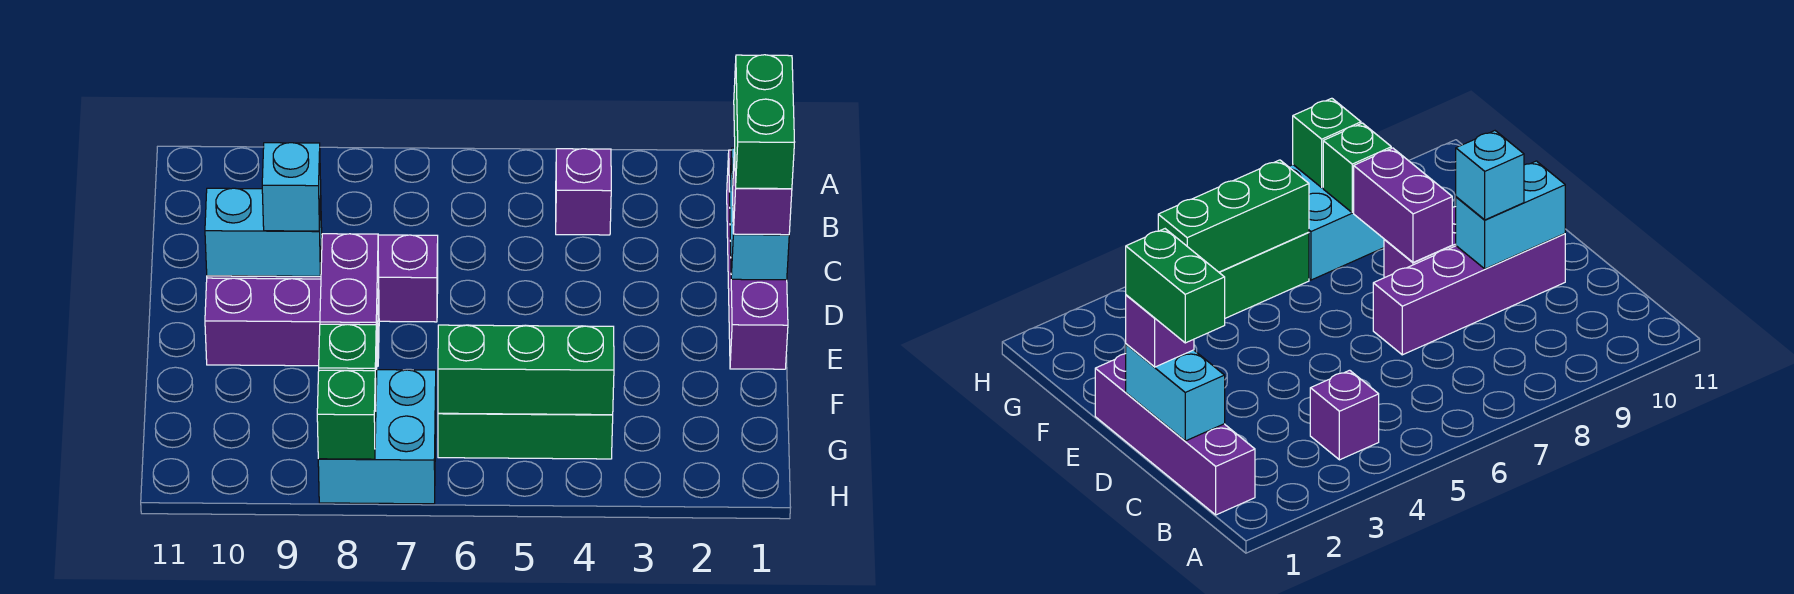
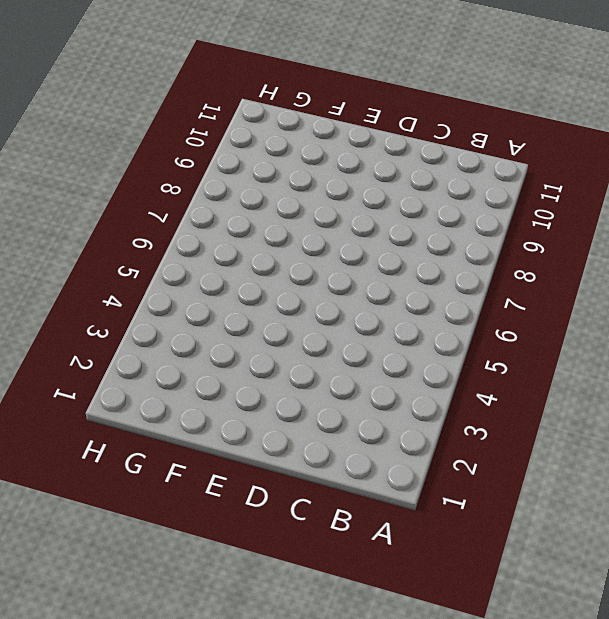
none -> purple brick B1:E1 level 1
none -> purple brick B4 level 1
none -> purple brick D7:D10 level 1

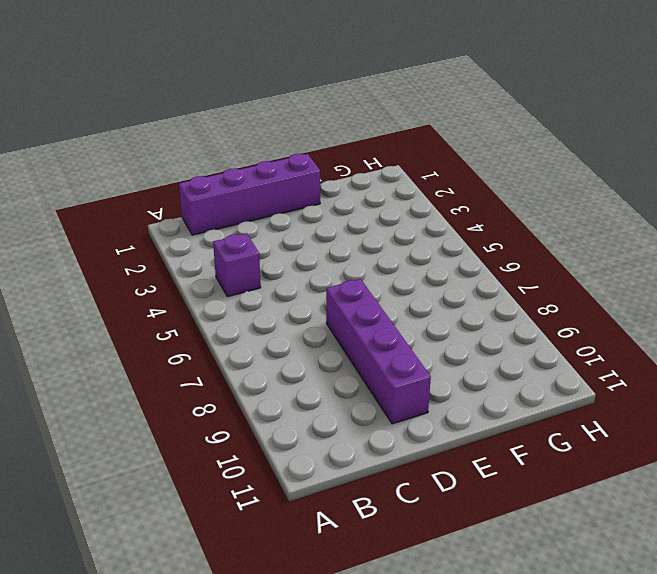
none -> purple brick E8:E10 level 1
none -> green brick G4:G6 level 1
none -> cyan brick G7:H8 level 1

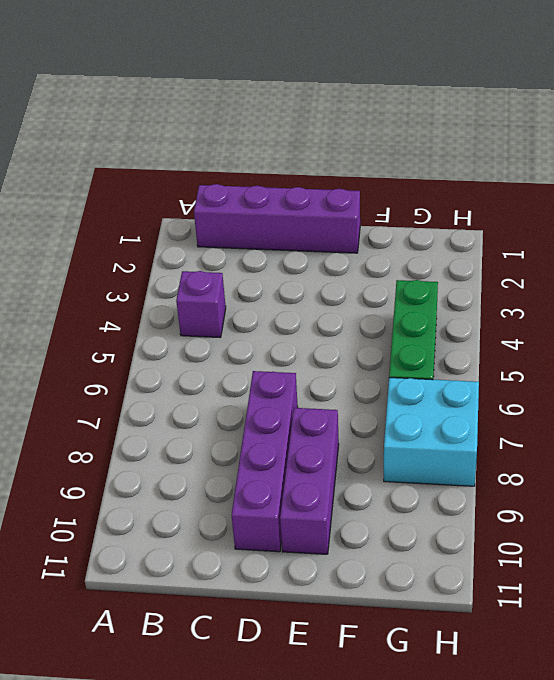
none -> cyan brick C1:D1 level 2
none -> cyan brick D9:D10 level 2
none -> purple brick E8:F8 level 2

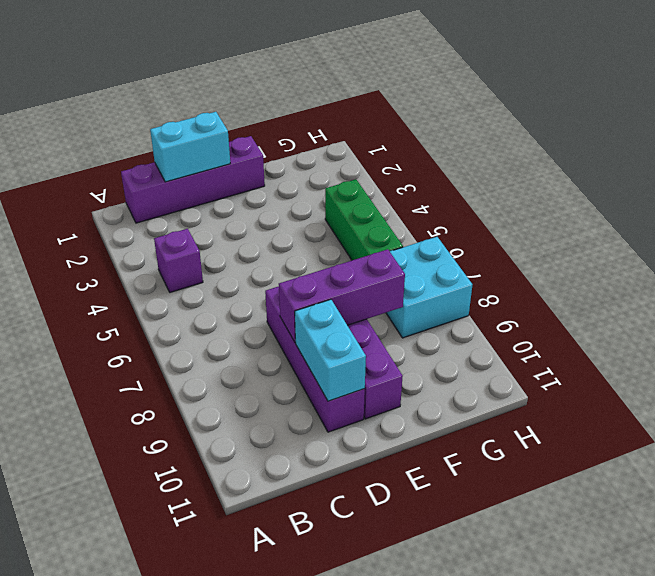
purple brick D8:F8 level 2 -> purple brick E8:F8 level 2
none -> green brick G4:G6 level 2
none -> green brick G8 level 2
none -> green brick H8 level 2

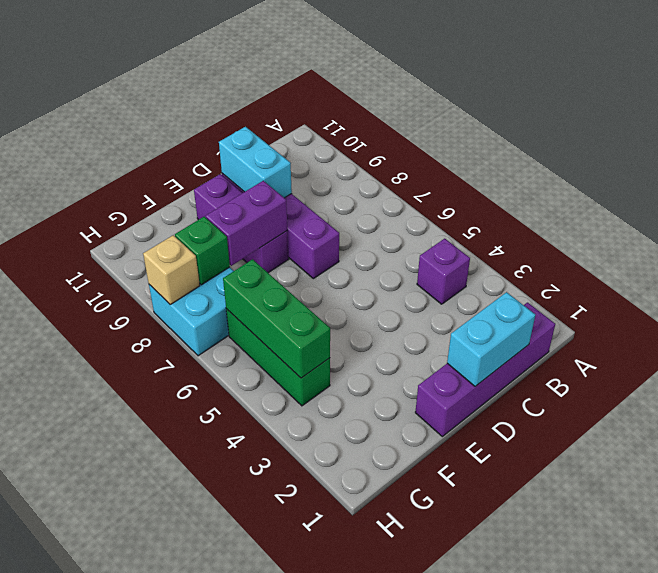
tan brick H8 level 2 -> green brick H8 level 2
none -> purple brick D1 level 3
none -> cyan brick D9 level 3
none -> green brick C1:D1 level 4

